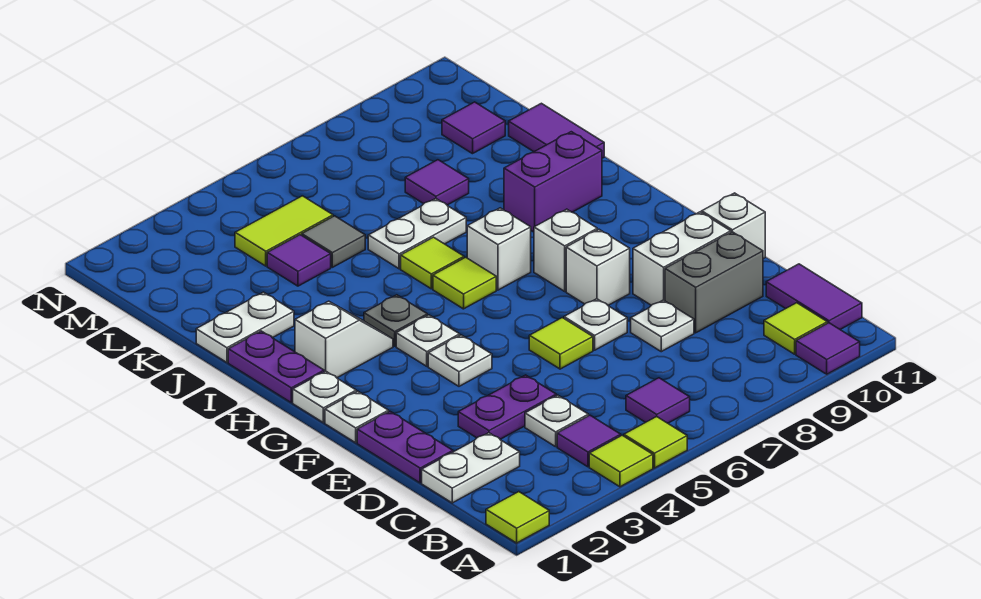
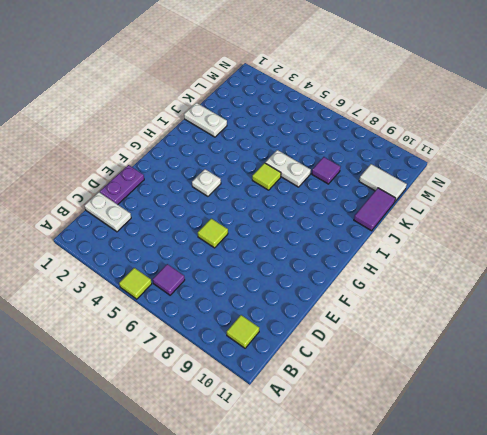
white tile L10:L11 level 1 -> purple tile L10 level 1
none -> lime tile A1 level 1
none -> lime tile A4 level 1
none -> purple tile A10 level 1
none -> purple tile B4 level 1

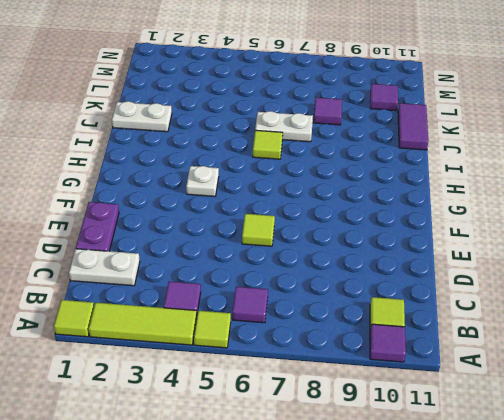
lime tile A2:A4 level 1 -> lime tile A4 level 1
none -> purple tile B11:C11 level 1
none -> white plate C4 level 1
none -> purple plate D3:D4 level 1
none -> white plate D8 level 1

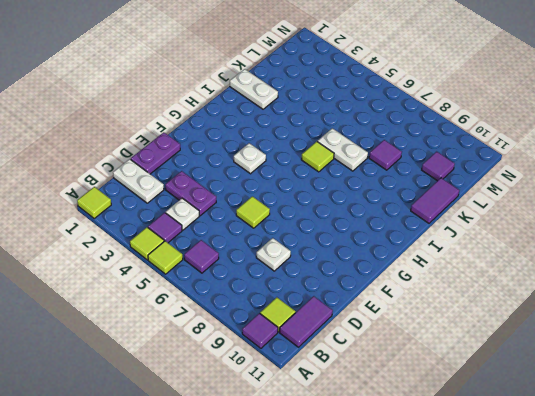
none -> grey brick D9:D10 level 1
none -> white plate E7 level 1
none -> white brick E9:E10 level 1
none -> white brick E11 level 1

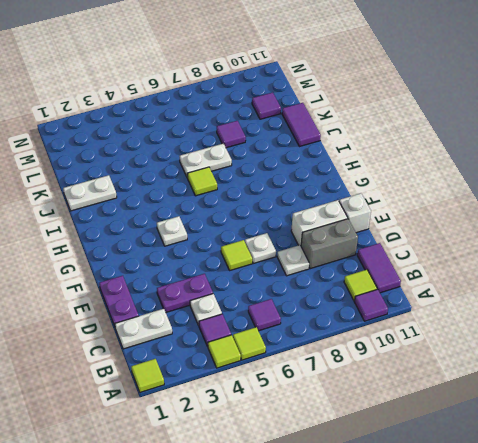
none -> white plate F1 level 1
none -> white plate F4 level 1
none -> white brick F8 level 1
none -> white plate G1 level 1

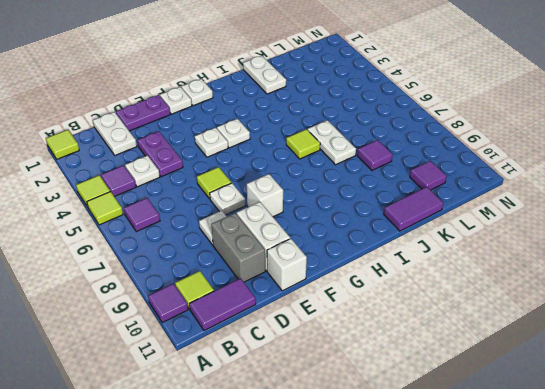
none -> white brick G8 level 1
none -> purple plate H1:I1 level 1
none -> white slope H2:H3 level 1 top 2
none -> grey plate H4 level 1

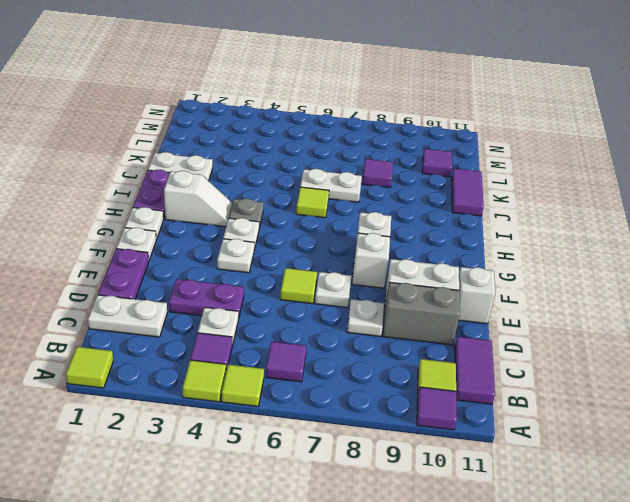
none -> lime tile H6 level 1
none -> white brick H7 level 1
none -> purple brick I9:I10 level 1
none -> purple tile K4 level 1

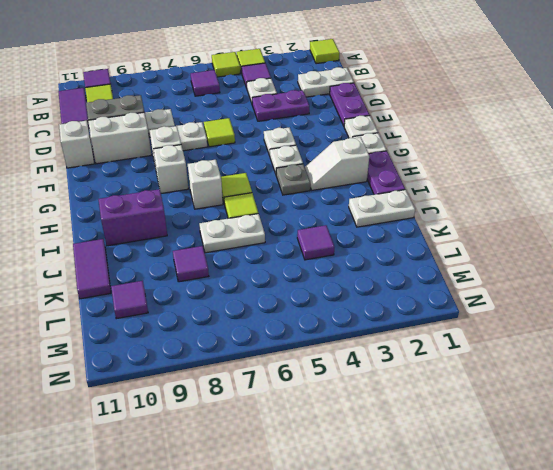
none -> grey tile K5 level 1
none -> lime tile L4:L5 level 1

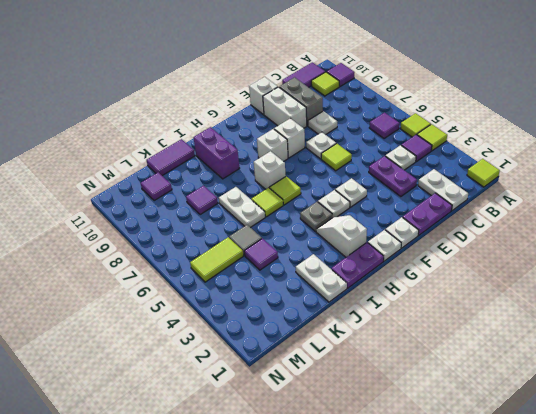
lime tile L5:M5 level 1 -> lime tile L4:L5 level 1

